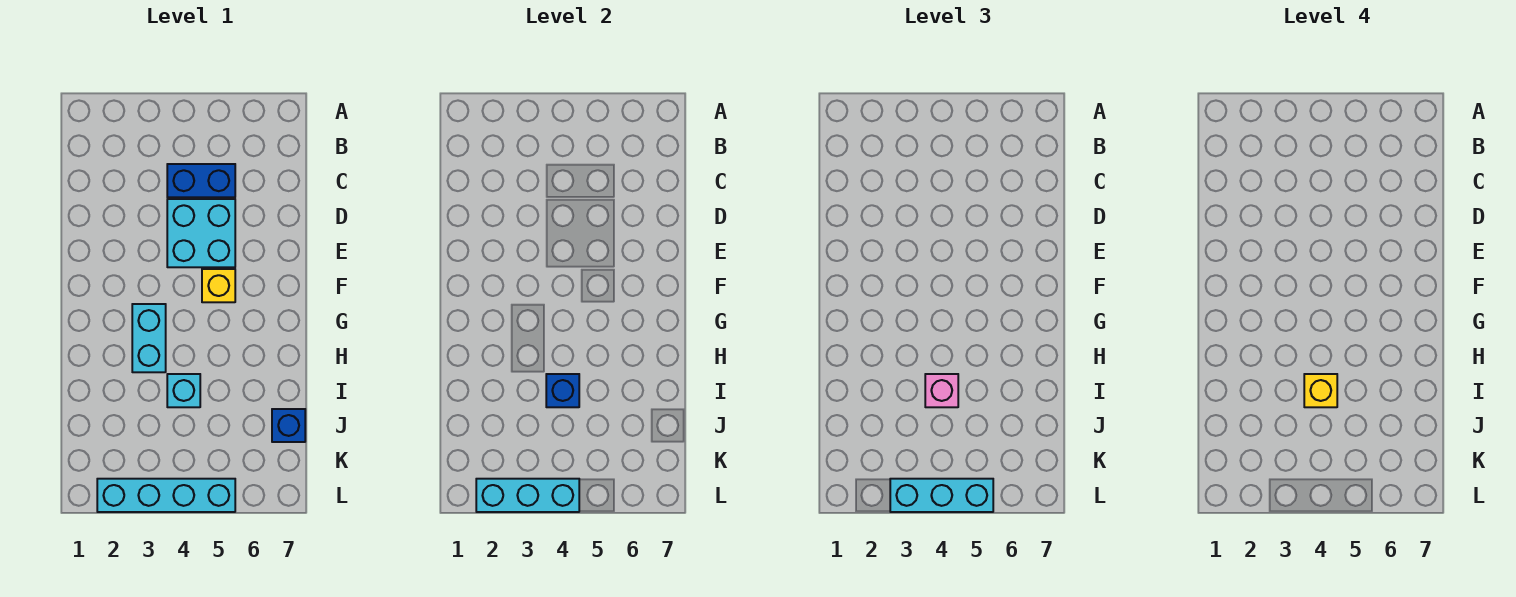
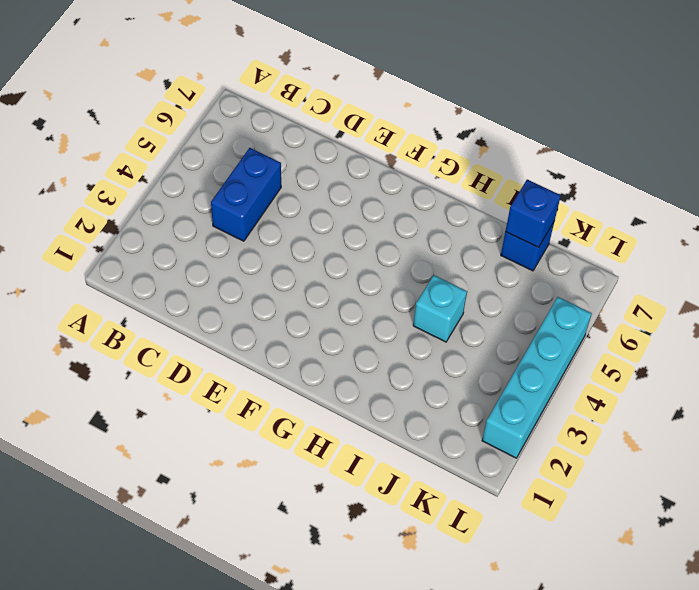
blue brick J7 level 2 -> blue brick I4 level 2
none -> cyan brick D4:E5 level 1
none -> yellow brick F5 level 1
none -> cyan brick G3:H3 level 1

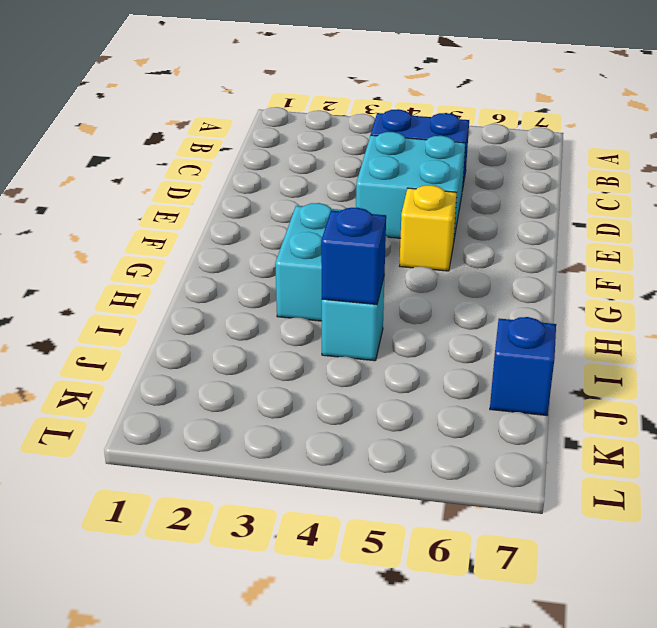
none -> cyan brick L2:L5 level 1
none -> cyan brick L2:L4 level 2
none -> pink brick I4 level 3

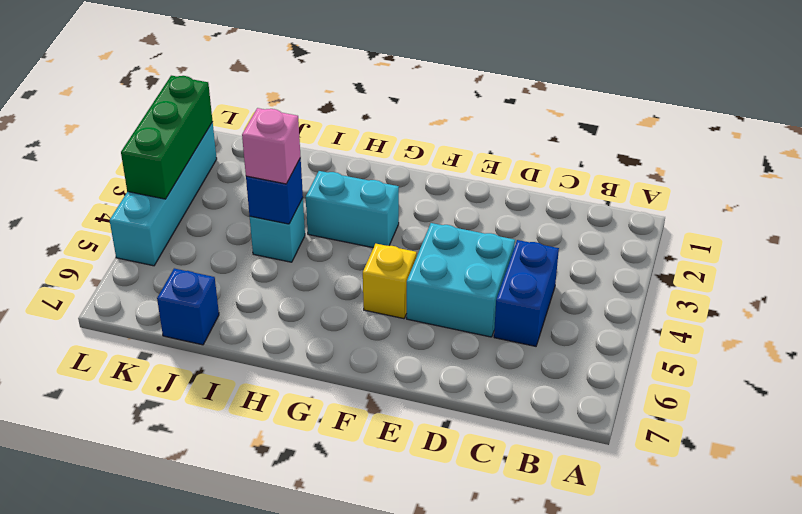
green brick L2:L4 level 2 -> cyan brick L2:L4 level 2
none -> cyan brick L3:L5 level 3
none -> yellow brick I4 level 4

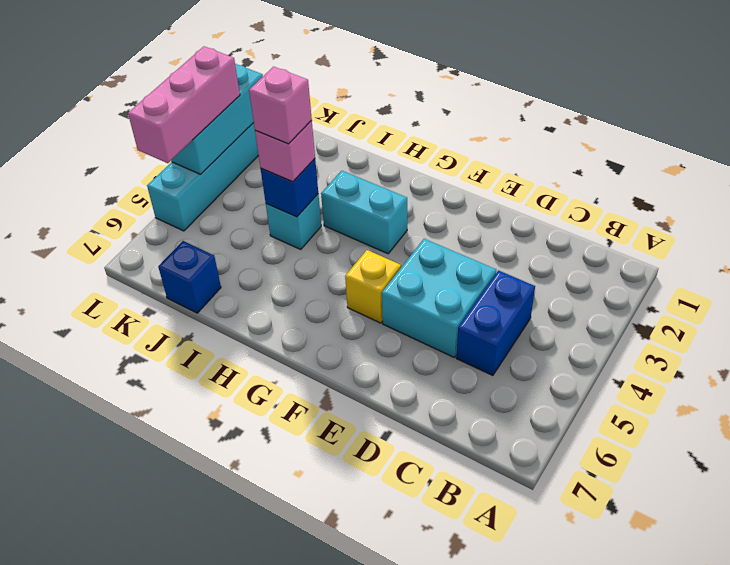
pink brick I4 level 4 -> yellow brick I4 level 4
pink brick L3:L5 level 3 -> cyan brick L3:L5 level 3

